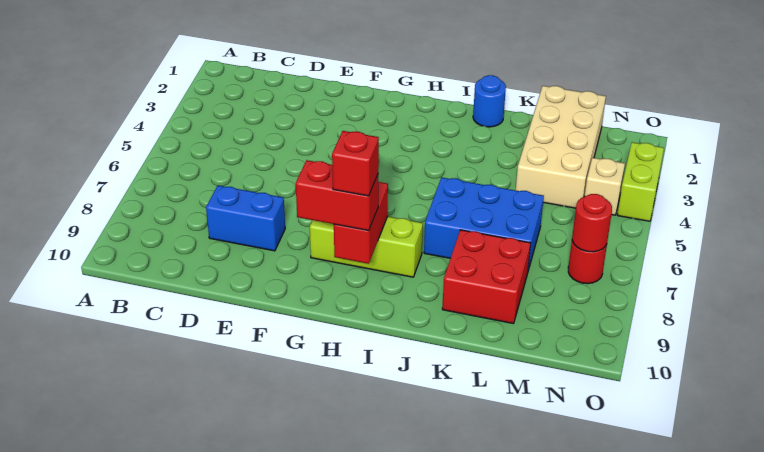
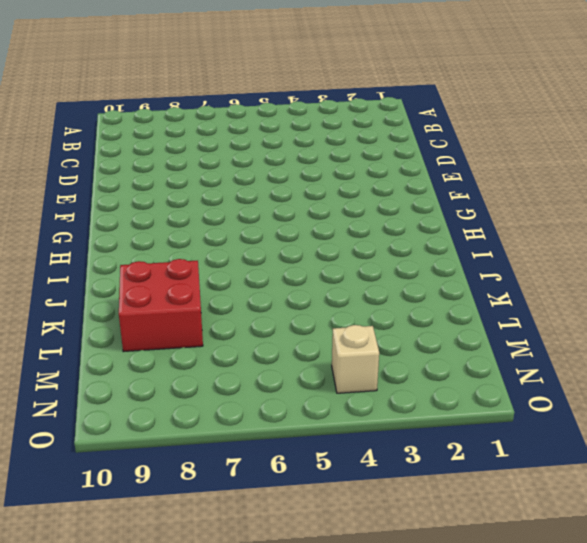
none -> blue brick D8:E8 level 1
none -> lime brick G8:I8 level 1
none -> blue round brick J1 level 1

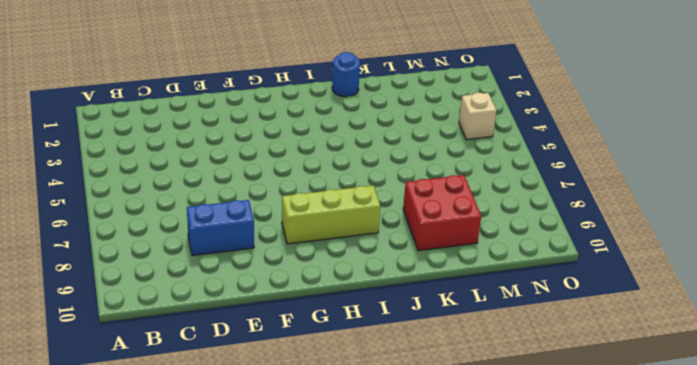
none -> blue brick J6:L7 level 1
none -> tan brick L1:M4 level 1
none -> red round brick N7 level 1

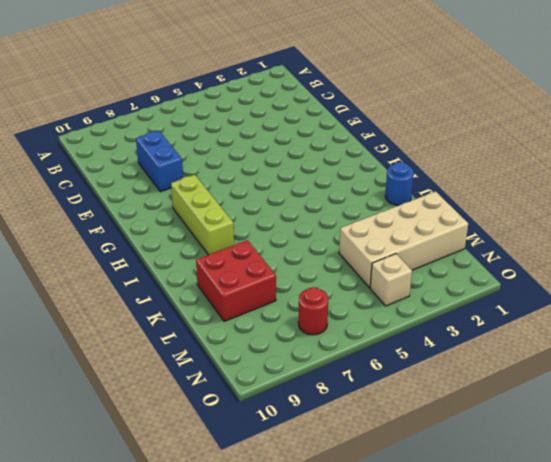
none -> blue brick J6:L7 level 1
none -> lime brick O3:O4 level 1
none -> red brick H8:H9 level 2

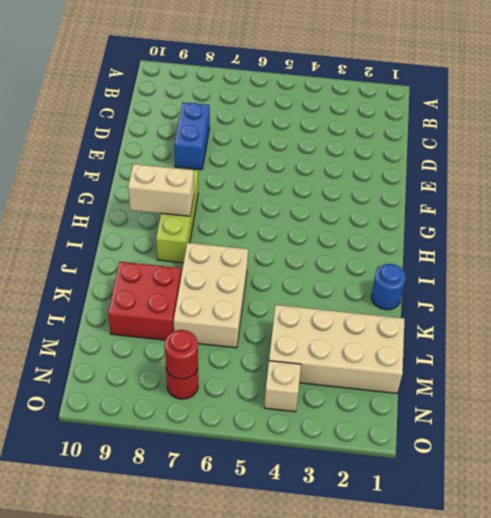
tan brick H8:H9 level 2 -> red brick H8:H9 level 2
tan brick J6:L7 level 1 -> blue brick J6:L7 level 1
none -> lime brick O3:O4 level 1
none -> red brick G9:H9 level 3
none -> red brick H9 level 4

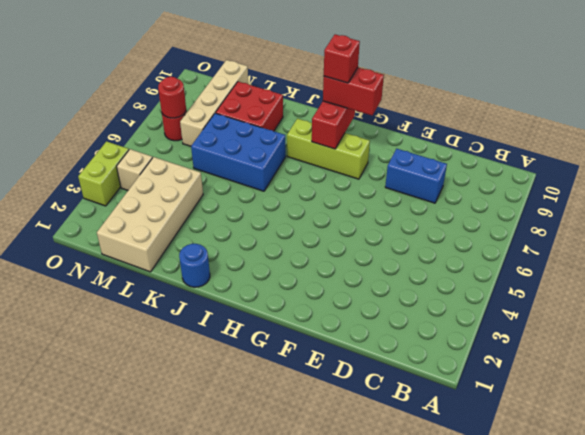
tan brick M7:M10 level 1 -> none

